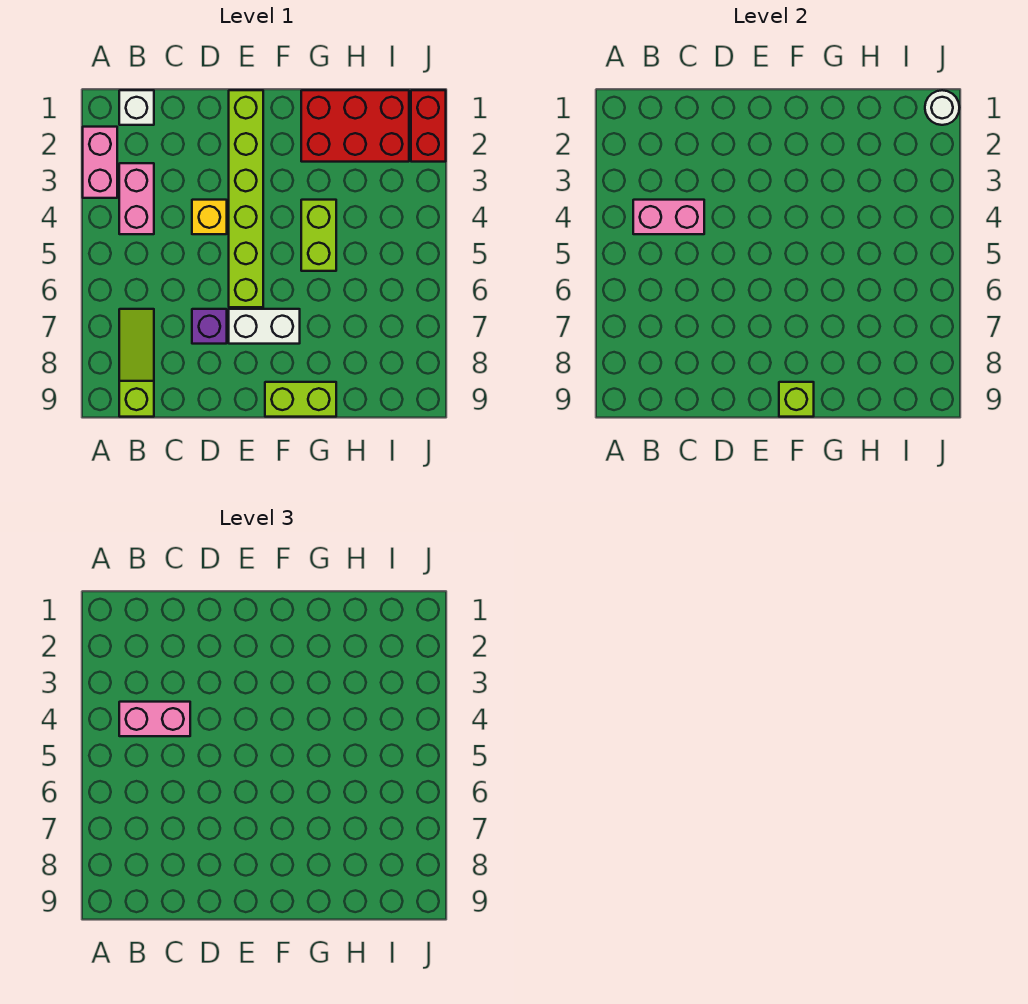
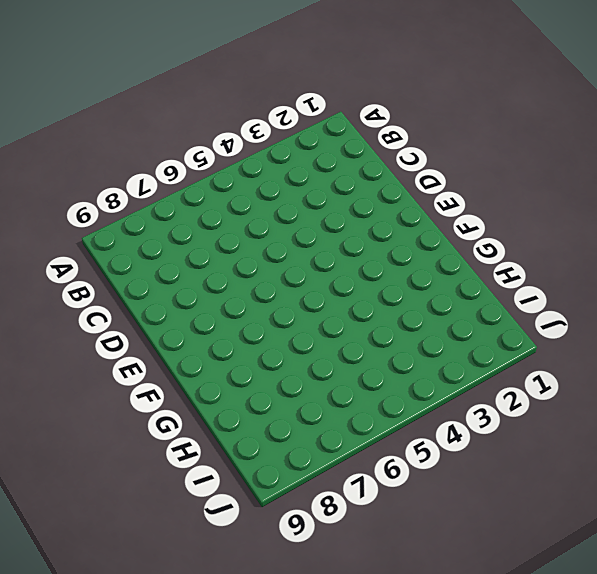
none -> pink brick A2:A3 level 1
none -> white brick B1 level 1
none -> pink brick B3:B4 level 1

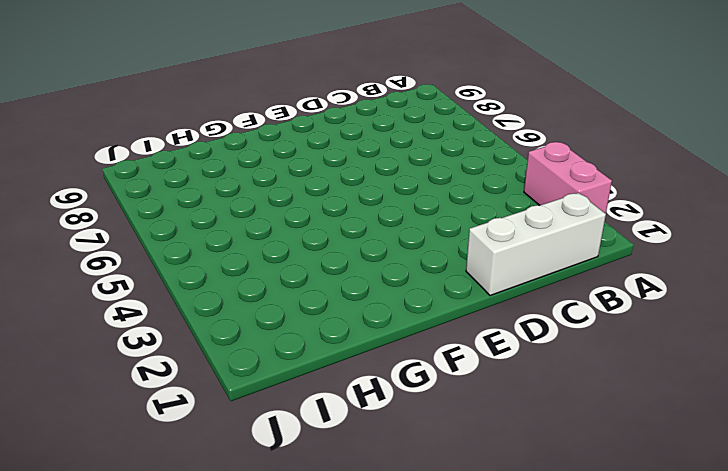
white brick B1:D1 level 1 -> white brick B1 level 1
none -> pink brick B3:B4 level 1
none -> lime slope B7:B9 level 1 top 9
none -> yellow brick D4 level 1

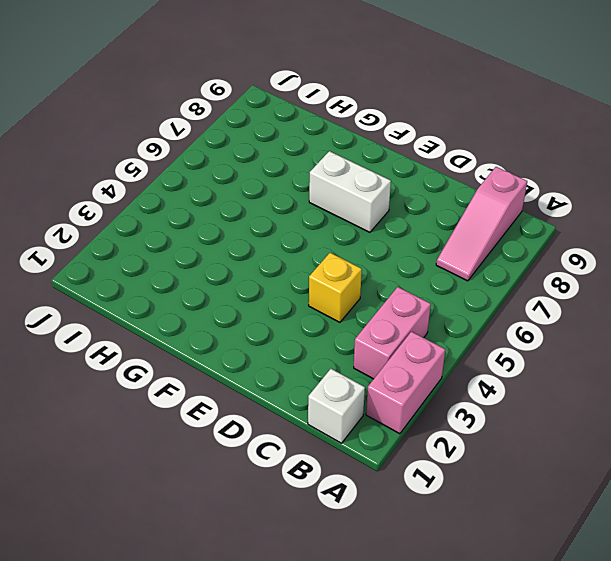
pink slope B7:B9 level 1 top 9 -> lime slope B7:B9 level 1 top 9
none -> purple brick D7 level 1
none -> lime brick E1:E6 level 1
none -> lime brick F9:G9 level 1

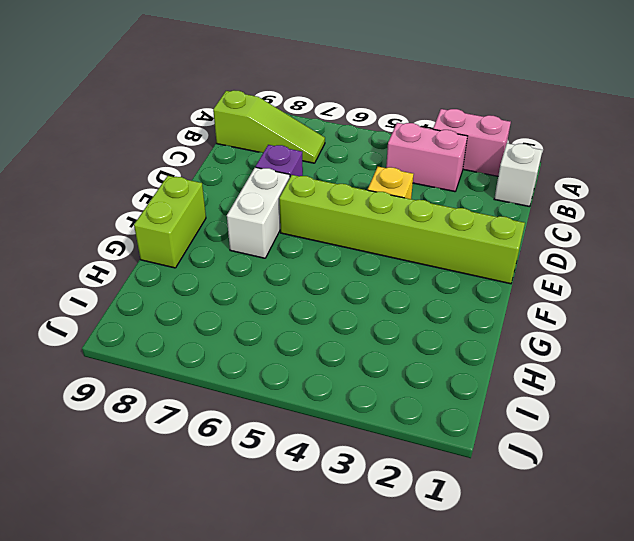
none -> red brick G1:I2 level 1
none -> lime brick G4:G5 level 1
none -> red brick J1:J2 level 1

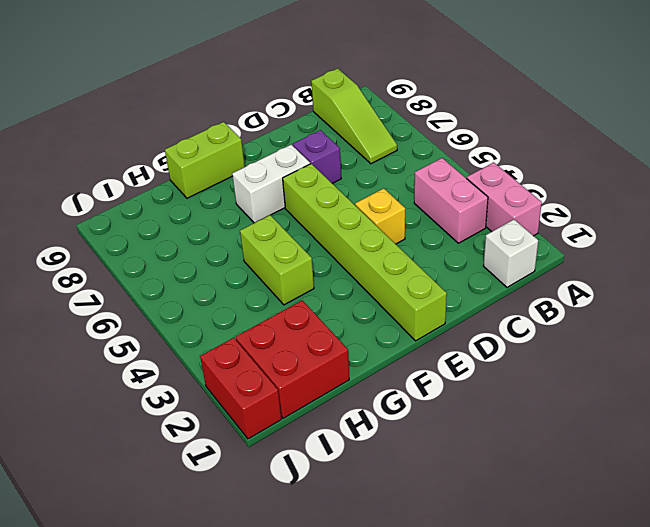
red brick H1:I2 level 1 -> red brick G1:I2 level 1
none -> pink brick B4:C4 level 2
none -> lime brick F9 level 2
none -> white round brick J1 level 2

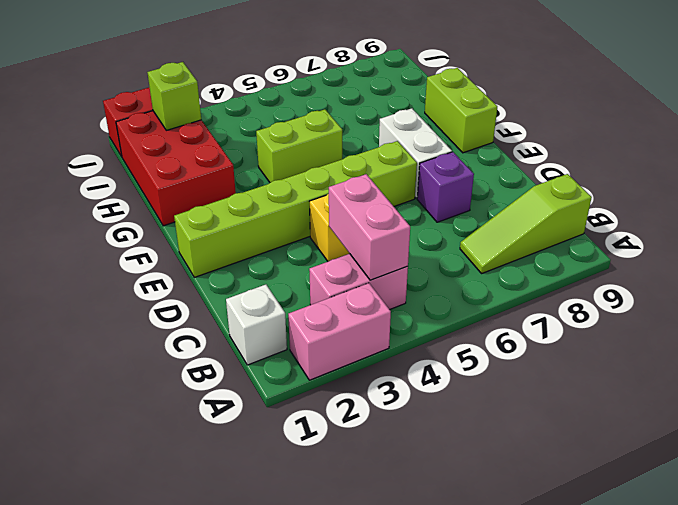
lime brick I2 level 2 -> lime brick F9 level 2
none -> white round brick J1 level 2
none -> pink brick B4:C4 level 3

